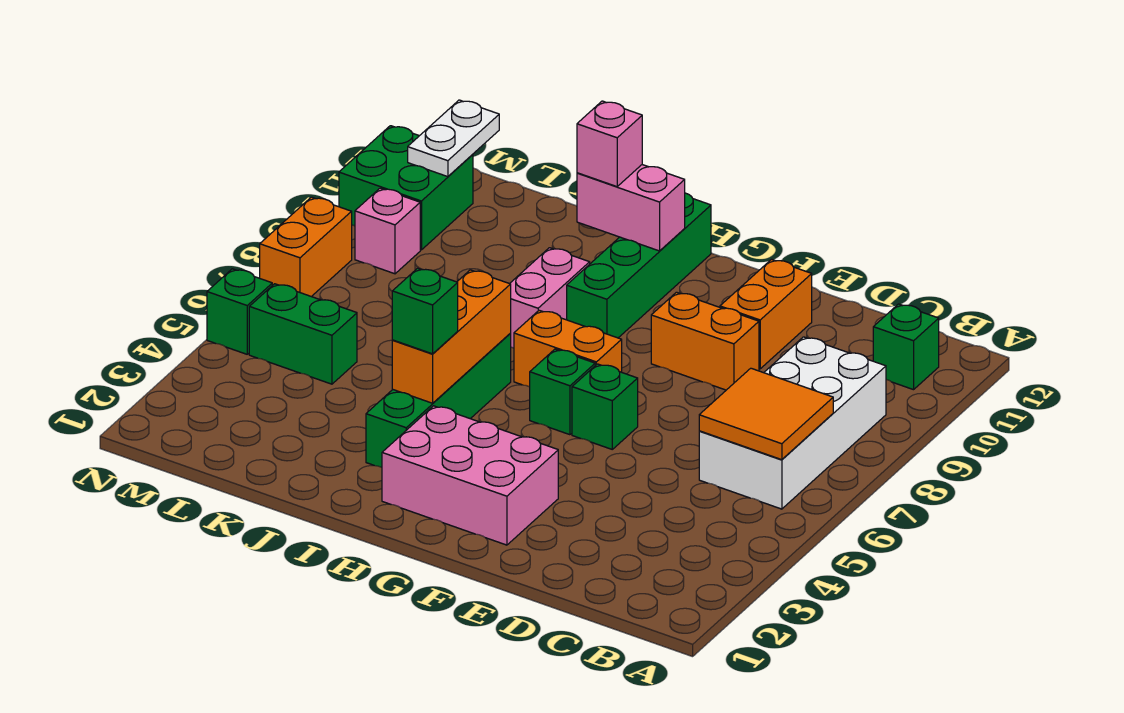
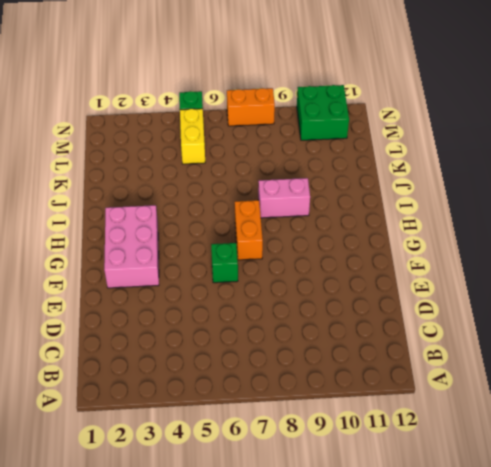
yellow brick L5:M5 level 1 -> green brick L5:M5 level 1
none -> white brick B6:C9 level 1
none -> green brick B11 level 1
none -> orange brick E9:F9 level 1

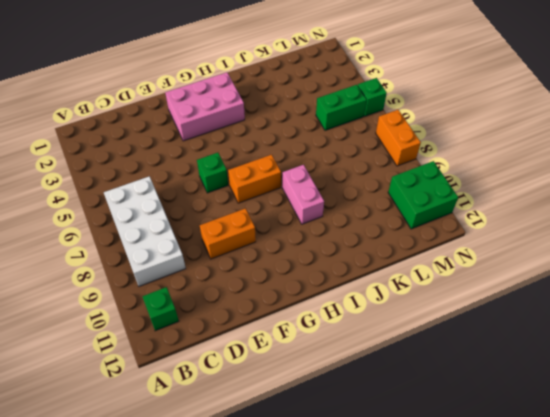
none -> orange brick E10:E11 level 1
none -> green brick G6 level 1
none -> green brick H9:H12 level 1

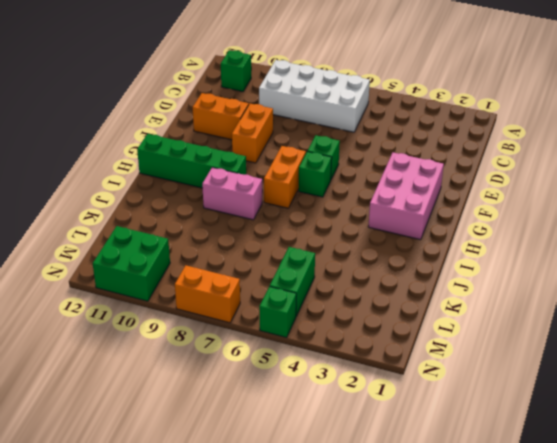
none -> green brick I3:I6 level 1
none -> pink brick M9 level 1
none -> orange tile B6:C7 level 2

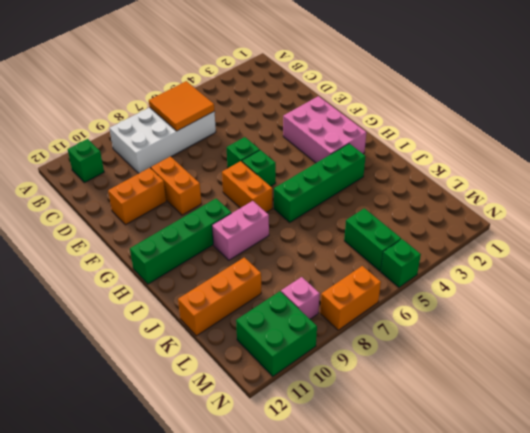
orange brick K10:K12 level 1 -> orange brick I4:I6 level 2
none -> pink brick H11:I11 level 2
none -> white plate M11:M12 level 2
none -> green brick I4 level 3

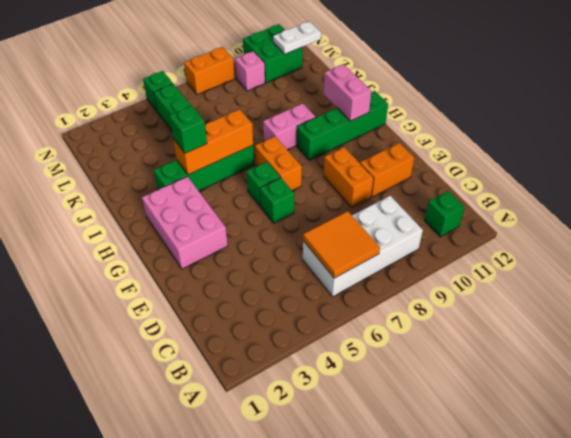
none -> pink brick I11 level 3

